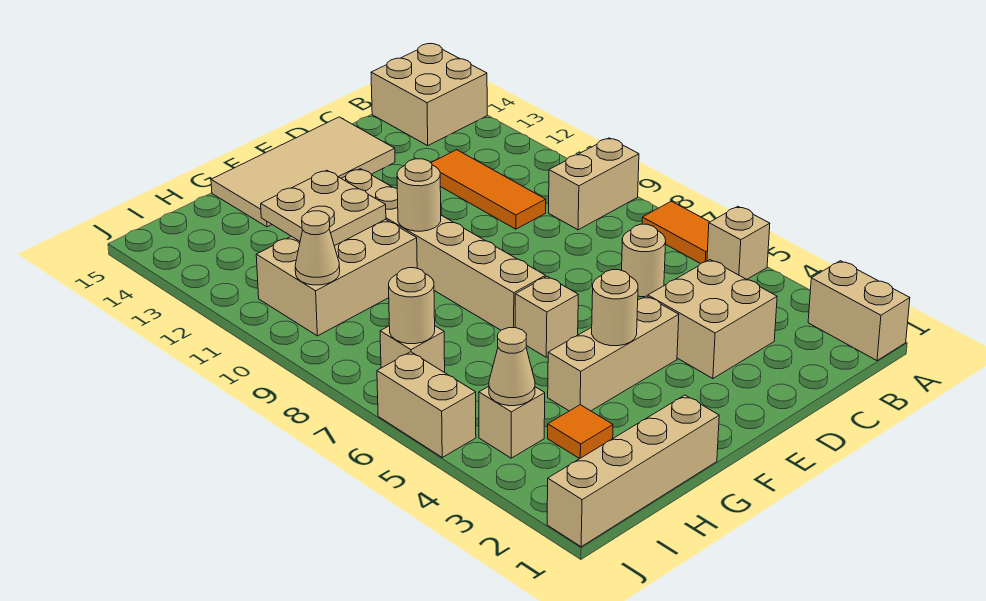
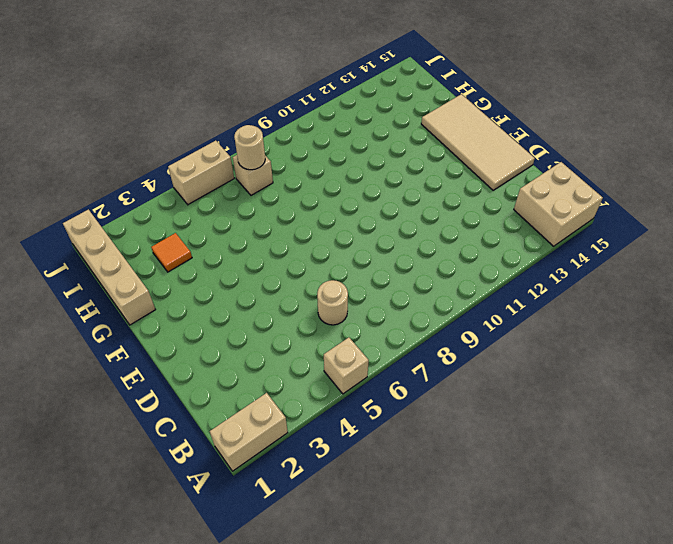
none -> orange tile A6:A7 level 1
none -> tan brick A9:B9 level 1
none -> tan brick C3:D4 level 1

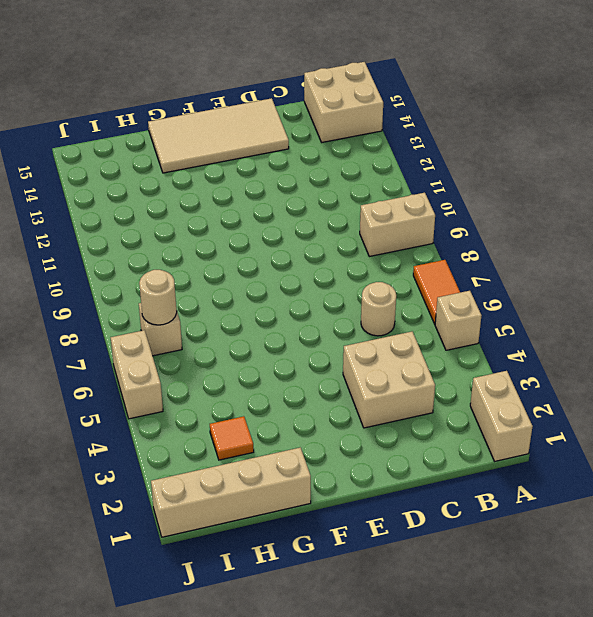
none -> orange tile C10:C12 level 1
none -> tan brick E4:G4 level 1
none -> tan brick F6 level 1

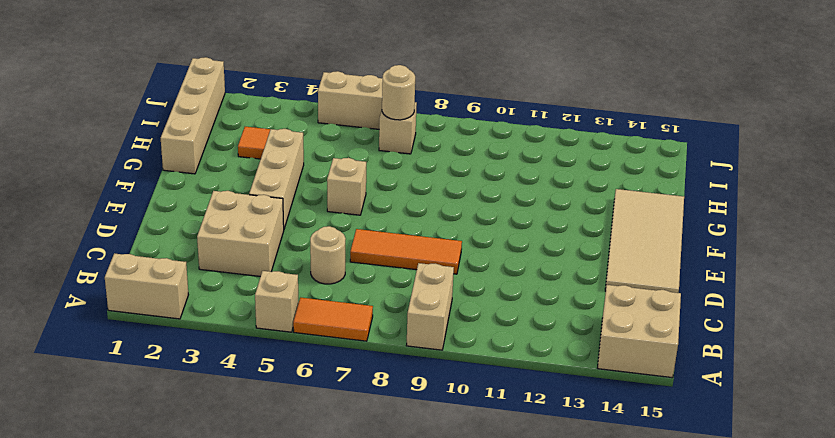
orange tile D7:D9 level 1 -> orange tile C10:C12 level 1
none -> tan brick F7:F12 level 1
none -> tan brick G10:I11 level 1
none -> tan brick I4 level 1

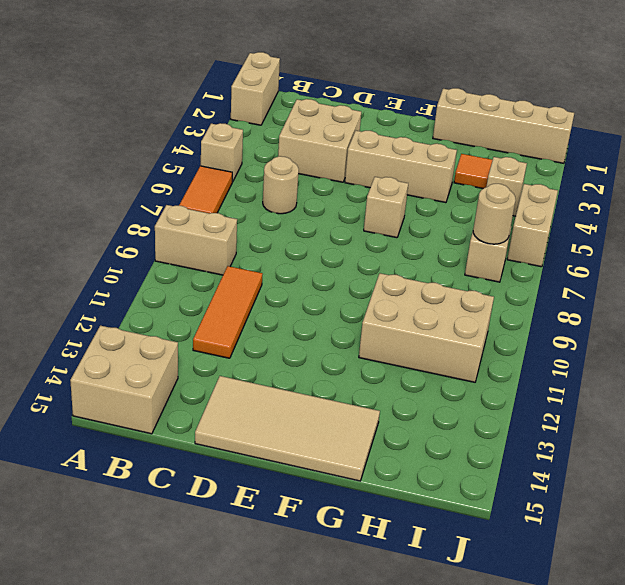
none -> tan brick F7:F12 level 1
none -> tan round brick F4 level 2
none -> tan round brick F10 level 2

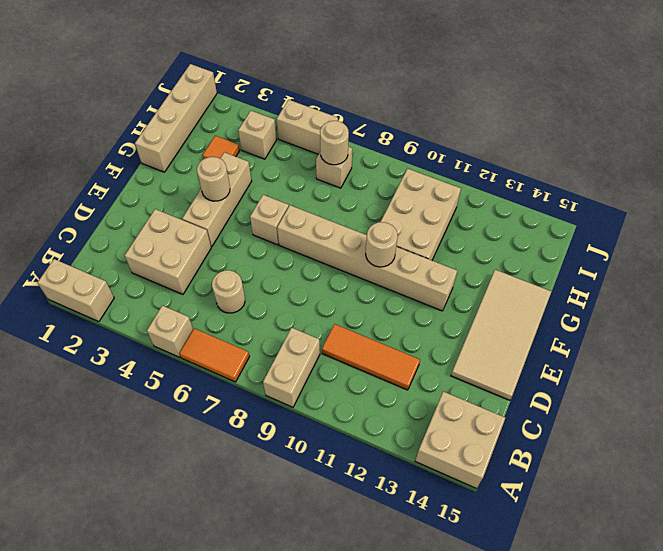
none -> tan plate G11:H12 level 2
none -> tan cone I4 level 2
none -> tan cone I10 level 2

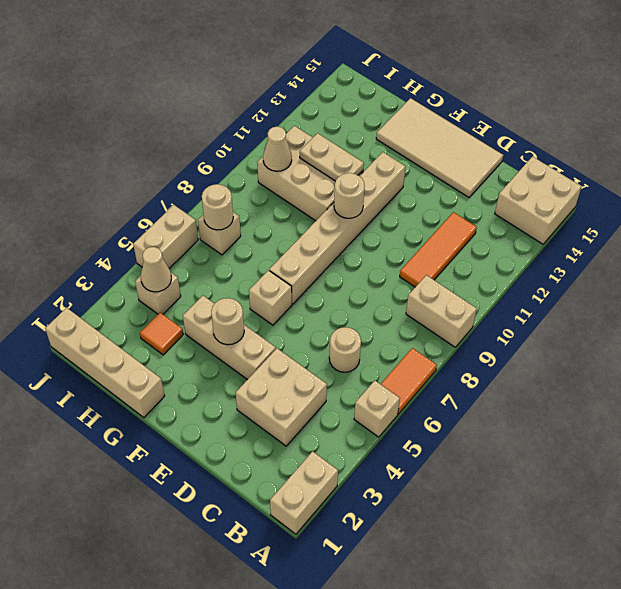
tan plate G11:H11 level 2 -> tan plate G11:H12 level 2

